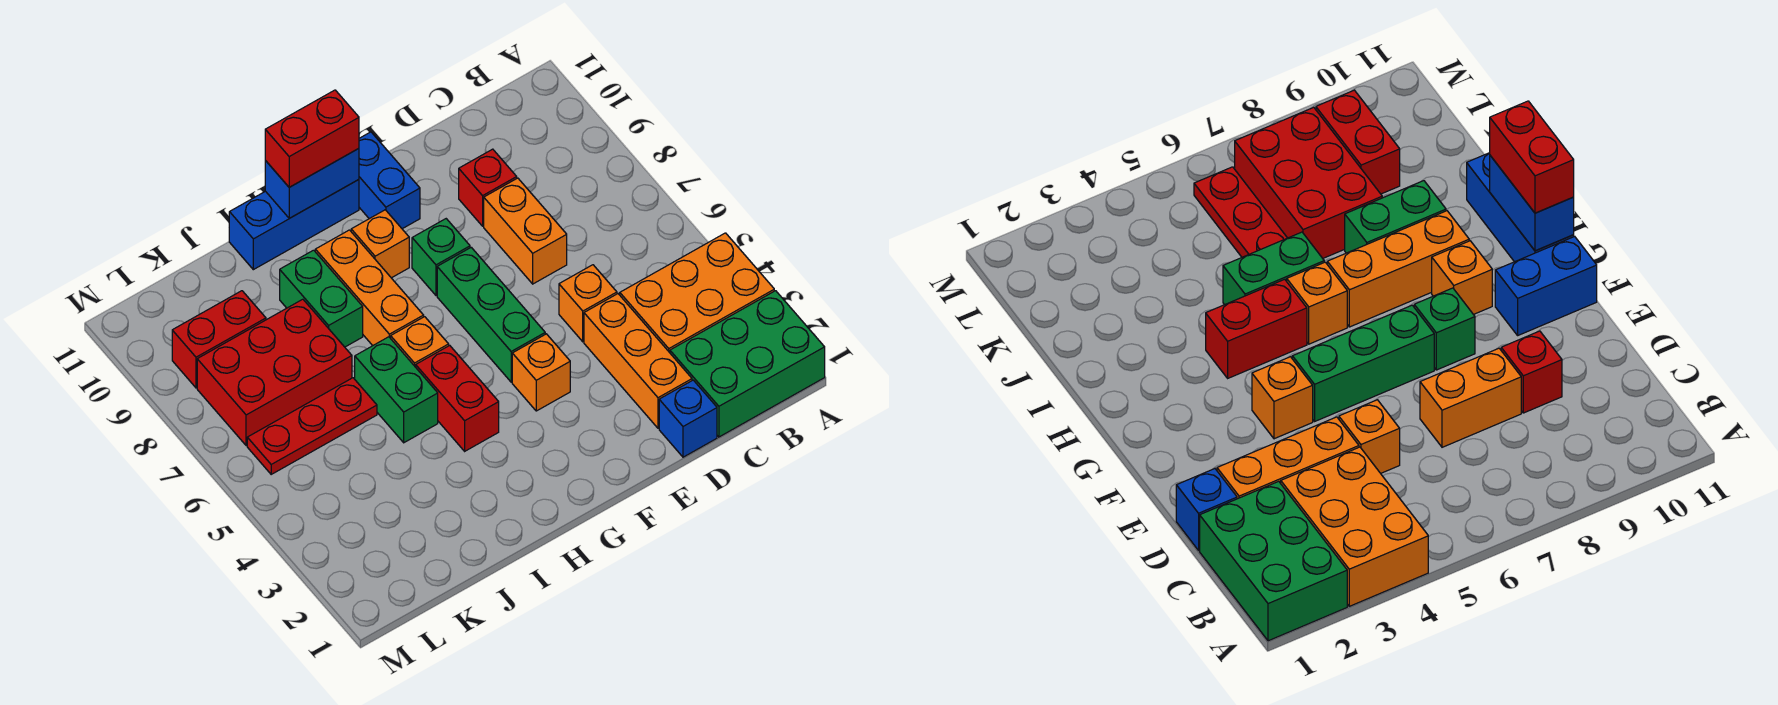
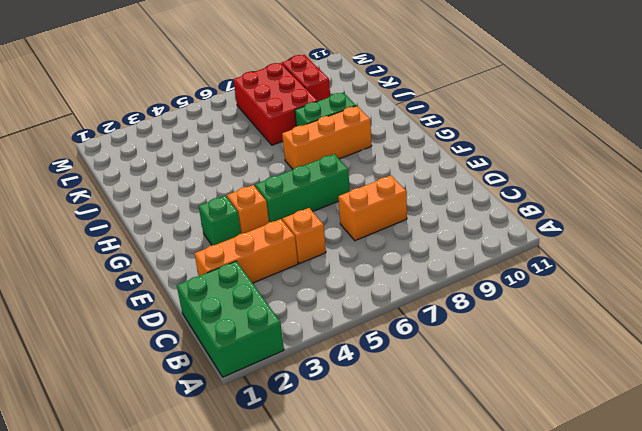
green brick F3 level 1 -> green brick F8 level 1
none -> orange brick A3:C4 level 1
none -> blue brick D1 level 1
none -> red brick D9 level 1

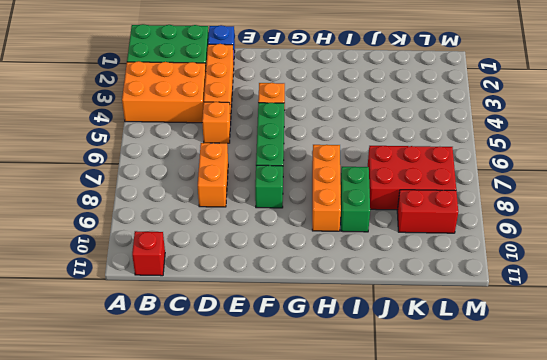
red brick B11 level 1 -> red brick D9 level 1
none -> blue brick F10:F11 level 1
none -> orange brick G9 level 1
none -> blue brick G11:I11 level 1

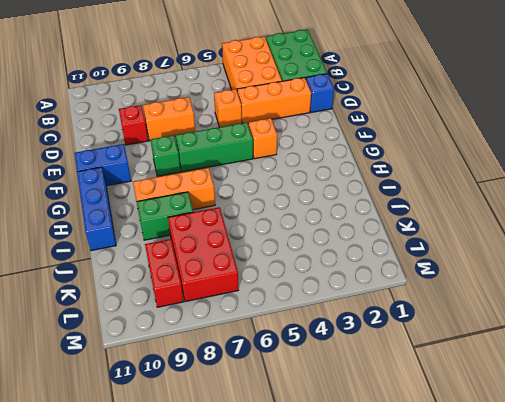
none -> orange brick G9 level 1
none -> red brick H4:H5 level 1
none -> orange brick H6 level 1

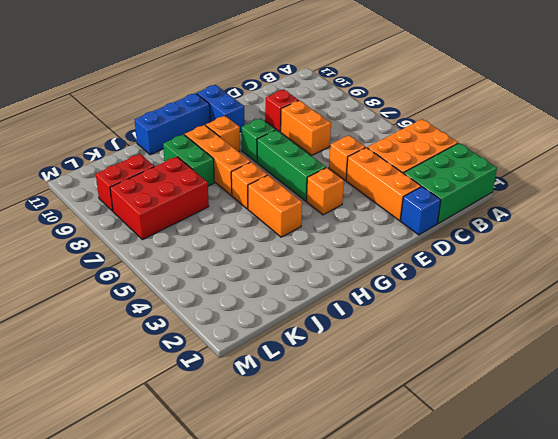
orange brick H4:H5 level 1 -> red brick H4:H5 level 1
none -> green brick I5:I6 level 1
none -> red plate J6:L6 level 1
none -> blue brick G11:H11 level 2

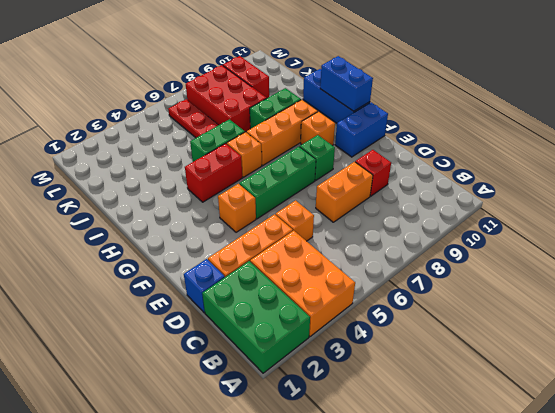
none -> red brick G11:H11 level 3

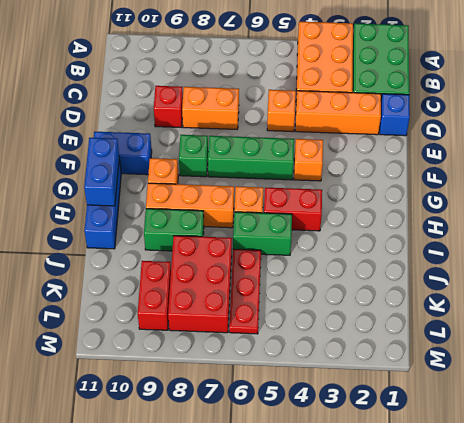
none -> red brick G11:H11 level 3

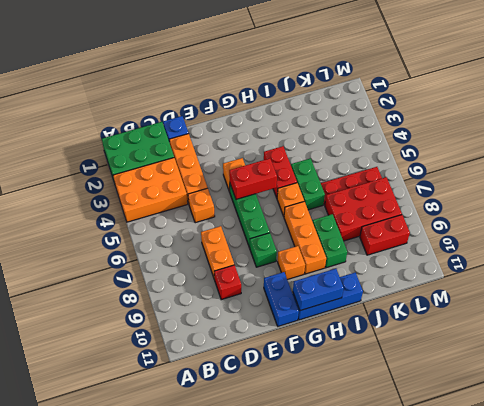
red brick F5:G5 level 2 -> red brick G11:H11 level 3

